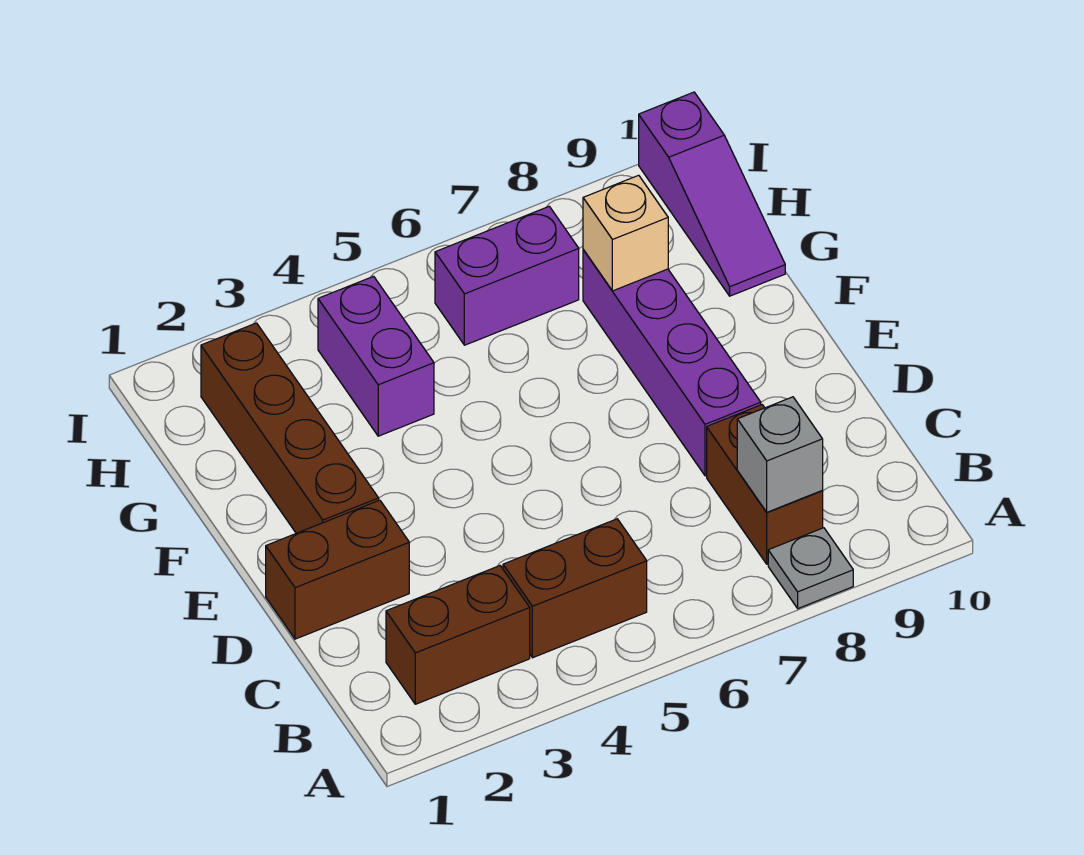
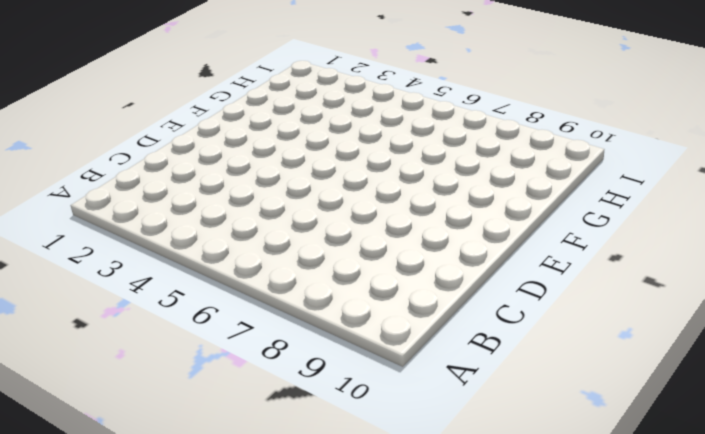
none -> grey plate A8 level 1
none -> brown brick B2:B3 level 1
none -> brown brick B4:B5 level 1

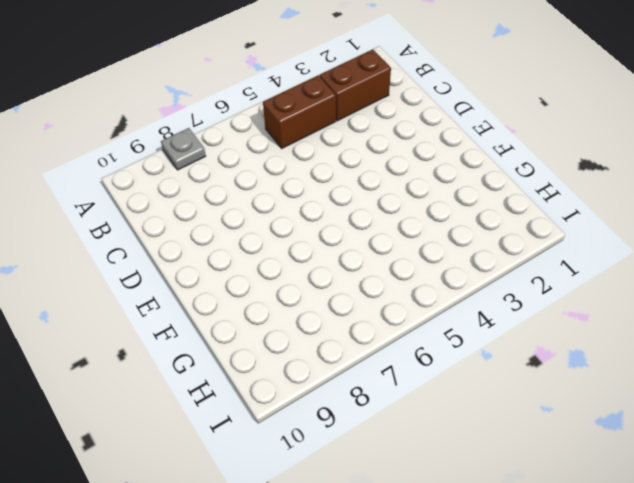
none -> brown brick B8:C8 level 1
none -> brown brick D1:D2 level 1
none -> purple brick D8:G8 level 1

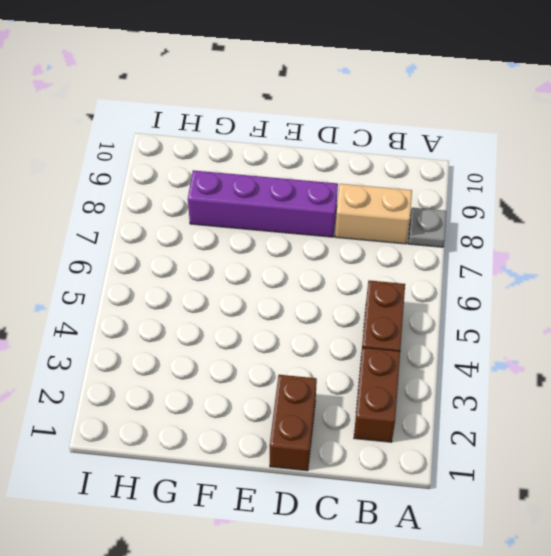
tan brick B8:C8 level 1 -> brown brick B8:C8 level 1
none -> brown brick E2:H2 level 1
none -> purple brick G4:H4 level 1
none -> purple slope G10:I10 level 1 top I

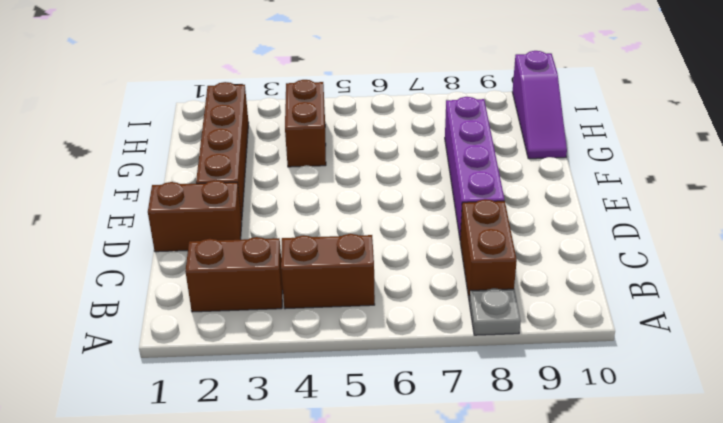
brown brick G4:H4 level 1 -> purple brick G4:H4 level 1
none -> purple brick H6:H7 level 1
none -> grey brick B8 level 2
none -> tan brick G8 level 2

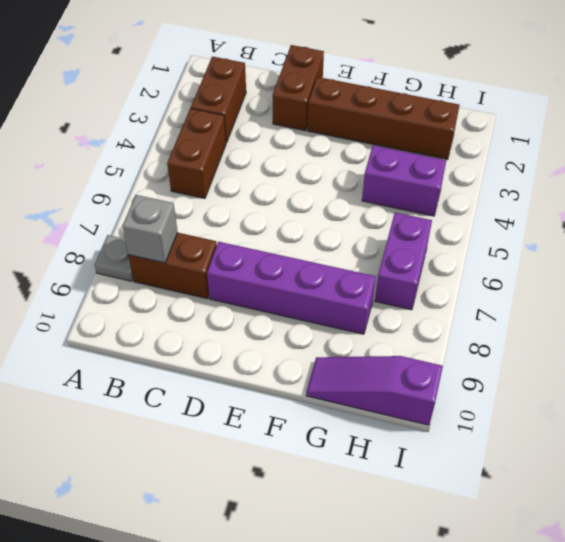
none -> tan brick G8 level 2

